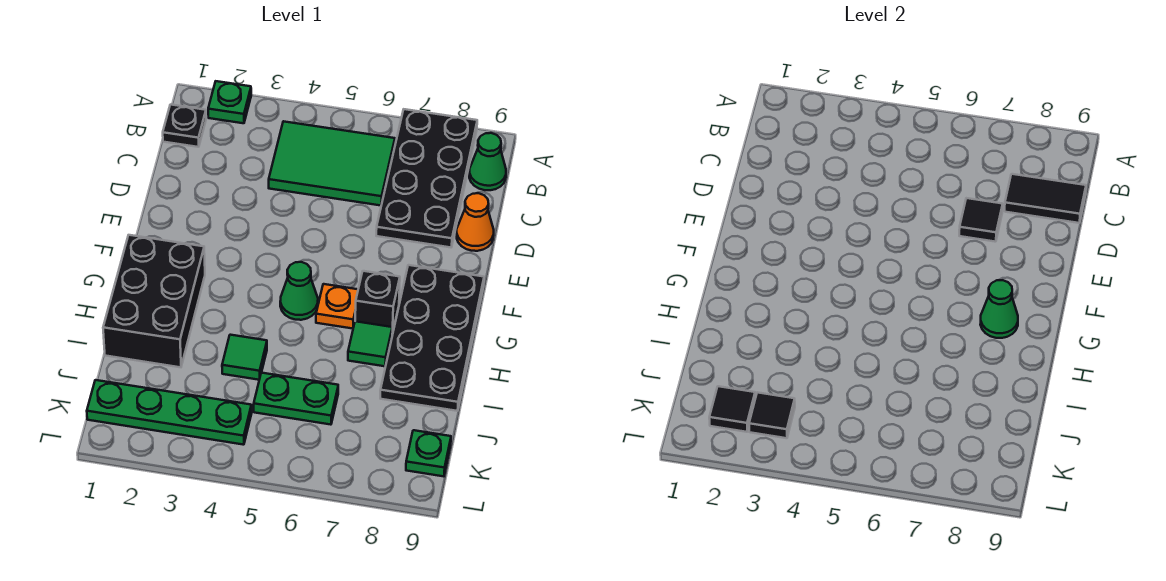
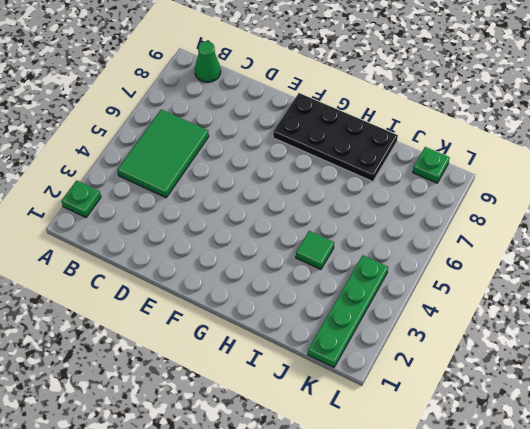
none -> black plate A7:D8 level 1
none -> black plate B1 level 1
none -> orange cone D9 level 1

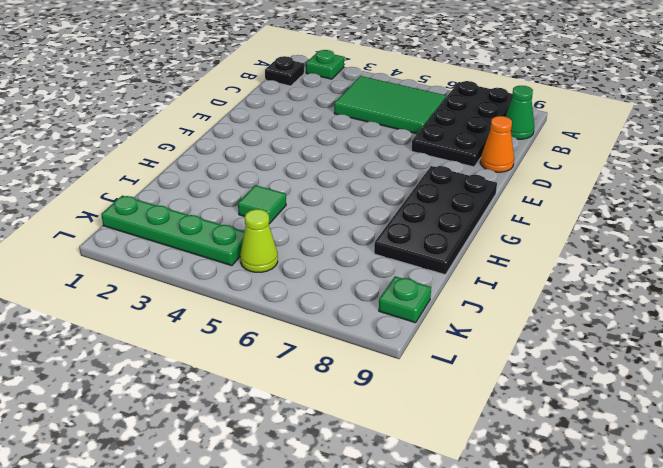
lime cone K5 level 1 -> none
none -> black brick G1:I2 level 1
none -> green cone G5 level 1
none -> orange plate G6 level 1

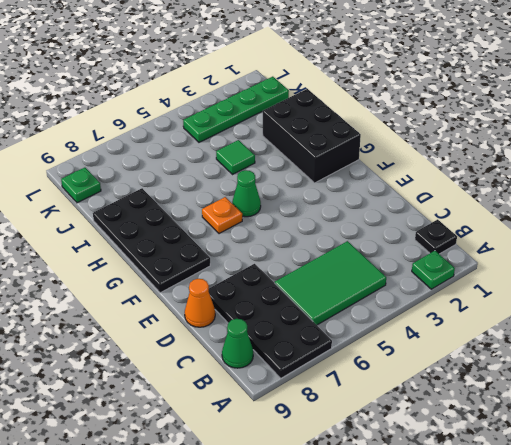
none -> black brick G7 level 1
none -> green tile H7 level 1
none -> green plate J5:J6 level 1

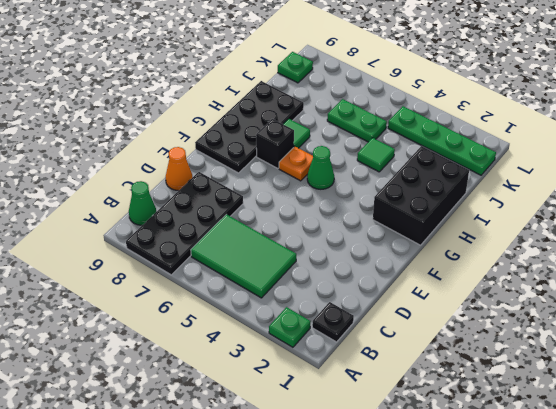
none -> black tile C8:C9 level 2
none -> black tile D7 level 2
none -> green cone G8 level 2

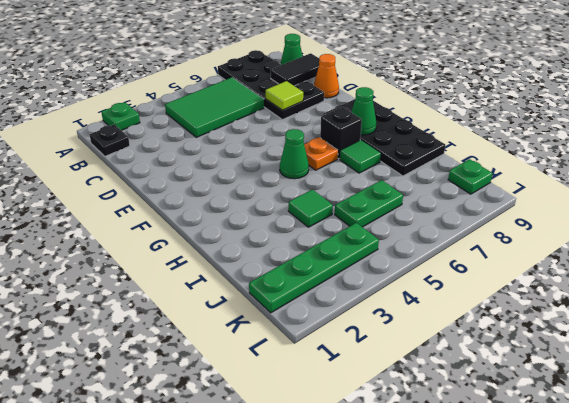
lime tile D7 level 2 -> black tile D7 level 2
none -> black brick G1:I2 level 1
none -> black tile K2 level 2
none -> black tile K3 level 2

